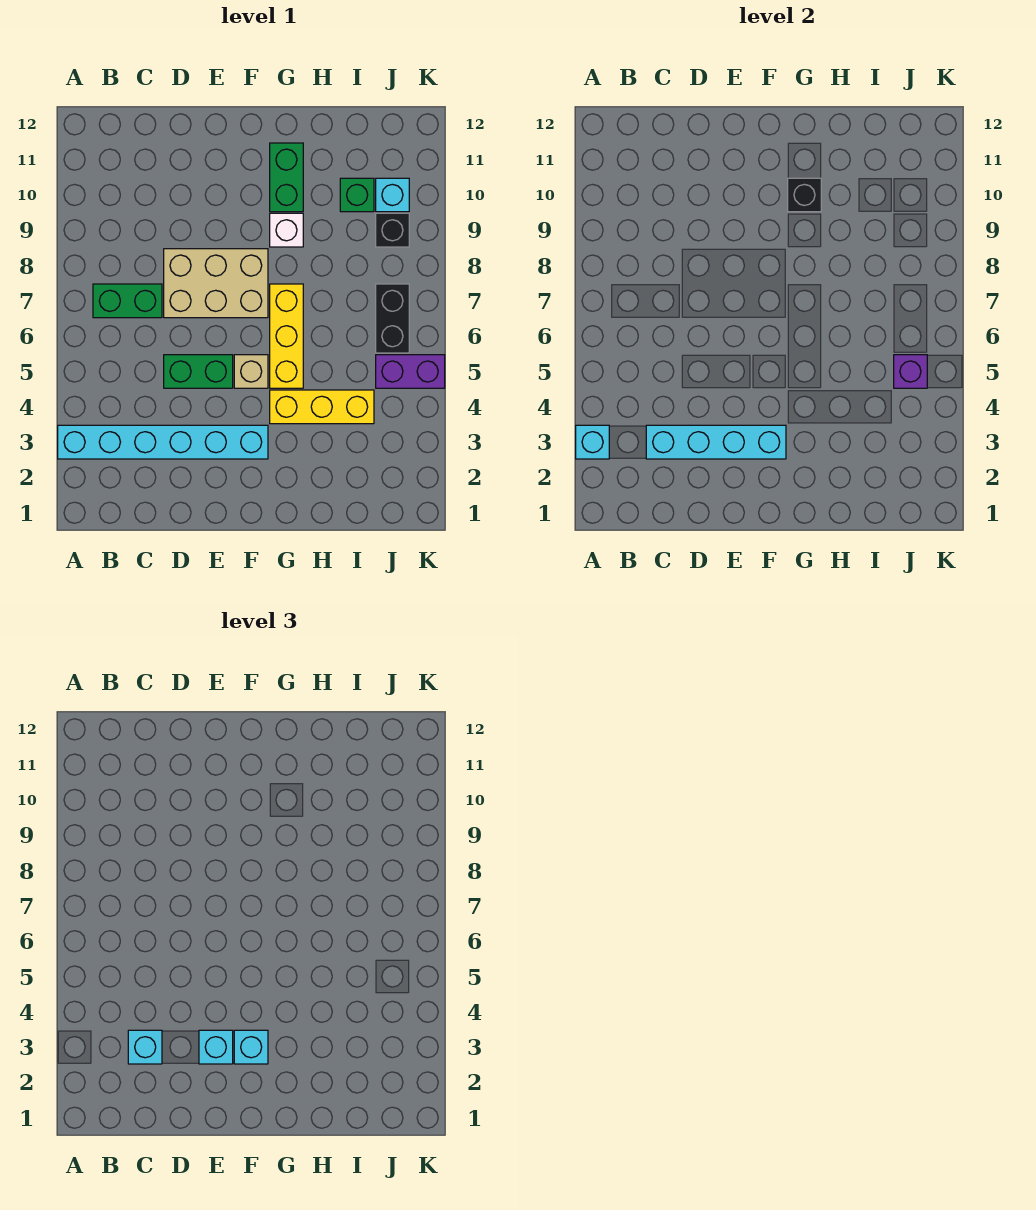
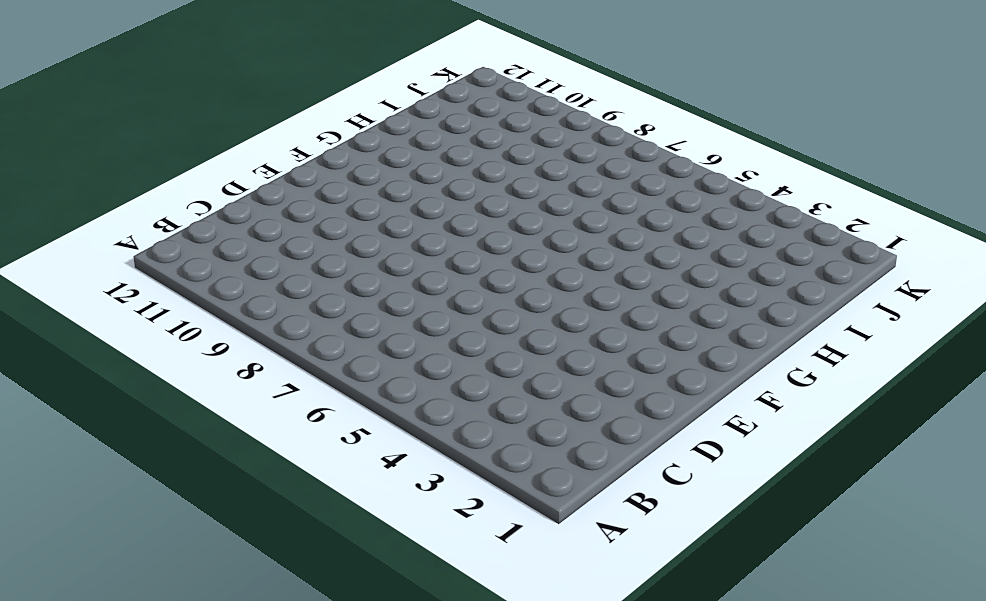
none -> cyan brick A3:F3 level 1
none -> green brick B7:C7 level 1
none -> green brick D5:E5 level 1

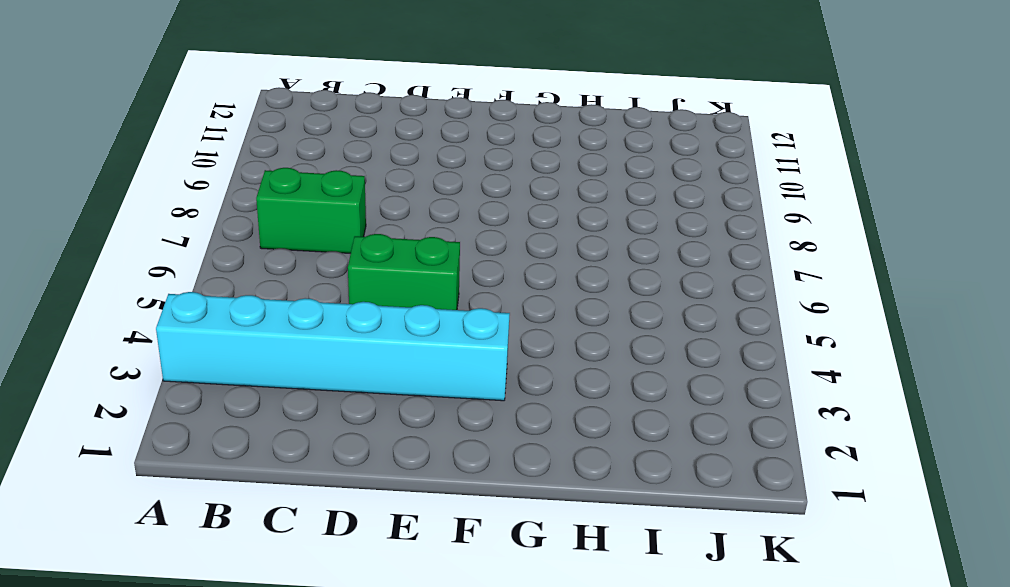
none -> tan brick D7:F8 level 1
none -> tan brick F5 level 1
none -> yellow brick G4:I4 level 1

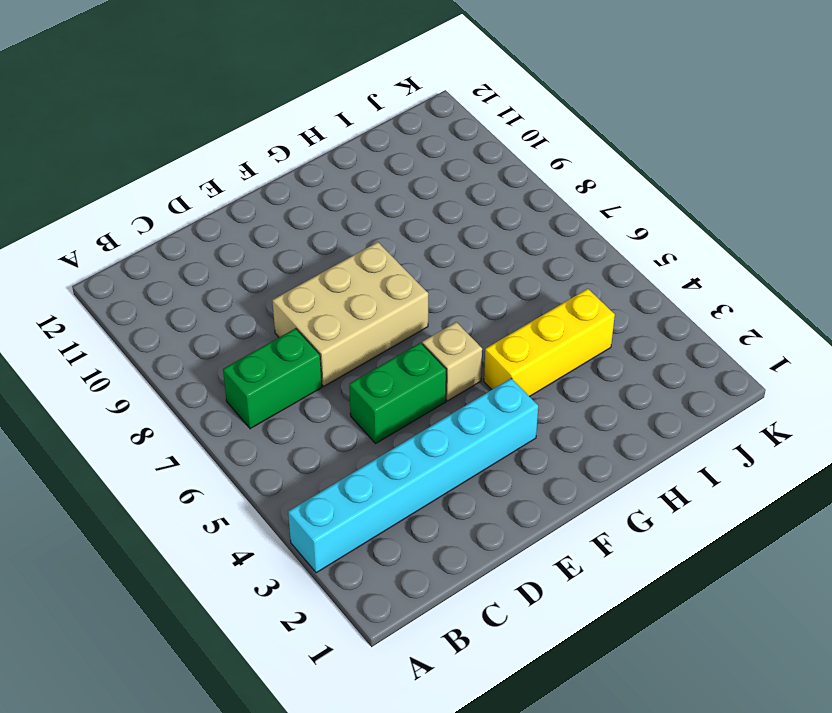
none -> yellow brick G5:G7 level 1
none -> white brick G9 level 1
none -> green brick G10:G11 level 1

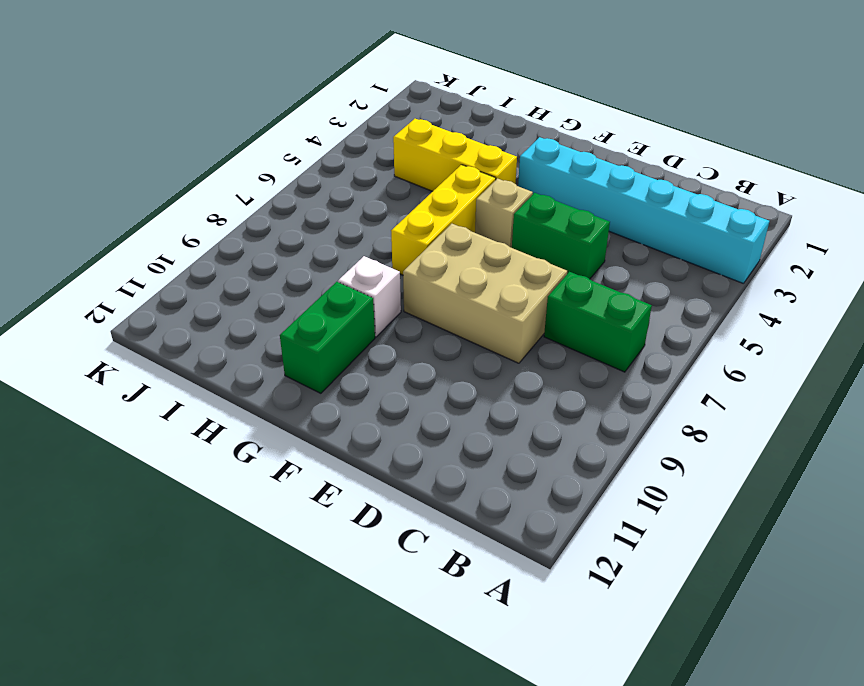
none -> green brick I10 level 1
none -> purple brick J5:K5 level 1
none -> black brick J6:J7 level 1

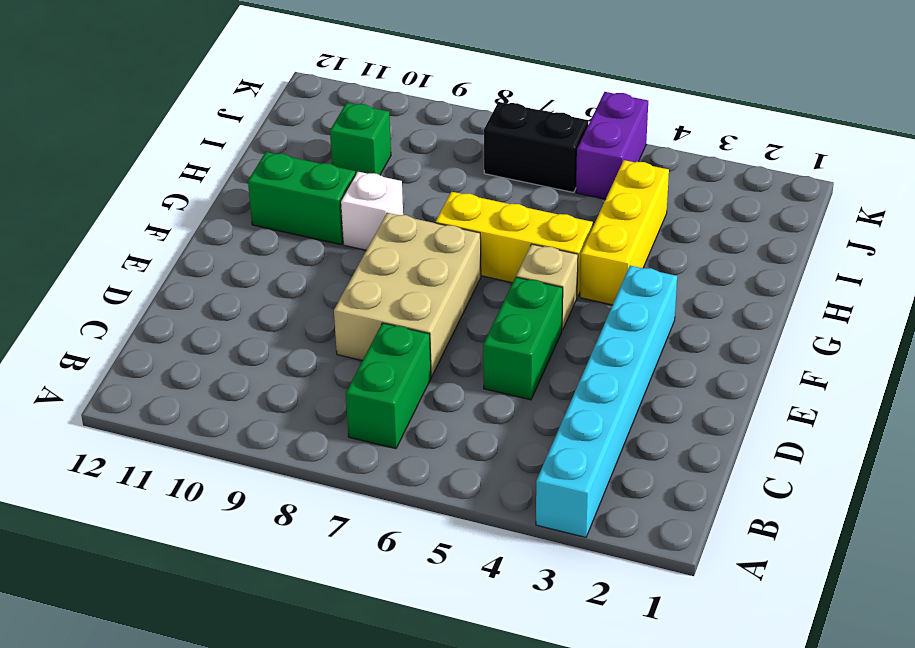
none -> black brick J9 level 1
none -> cyan brick J10 level 1
none -> cyan brick A3 level 2

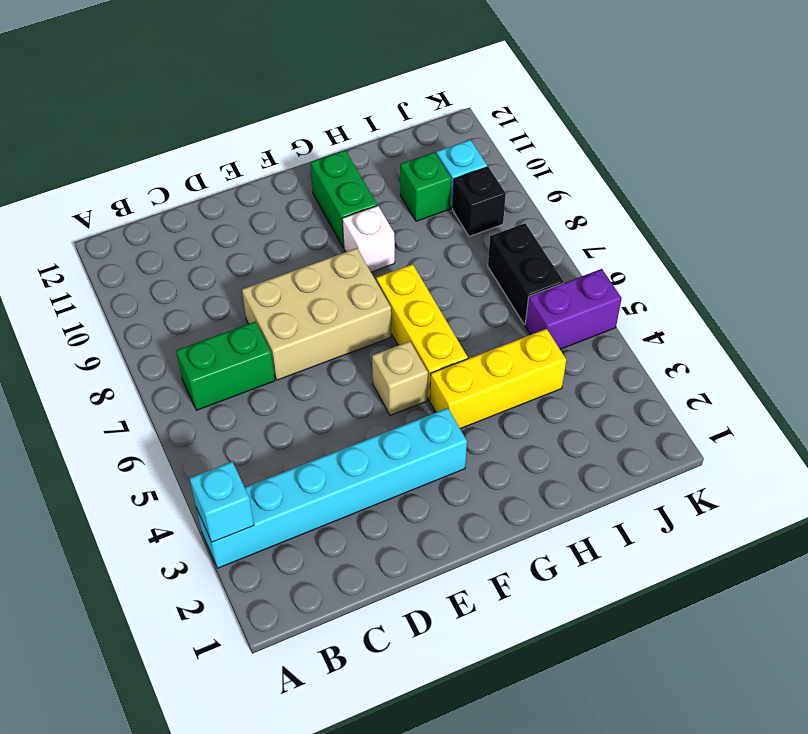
none -> green brick D5:E5 level 1
none -> cyan brick C3:F3 level 2
none -> black brick G10 level 2

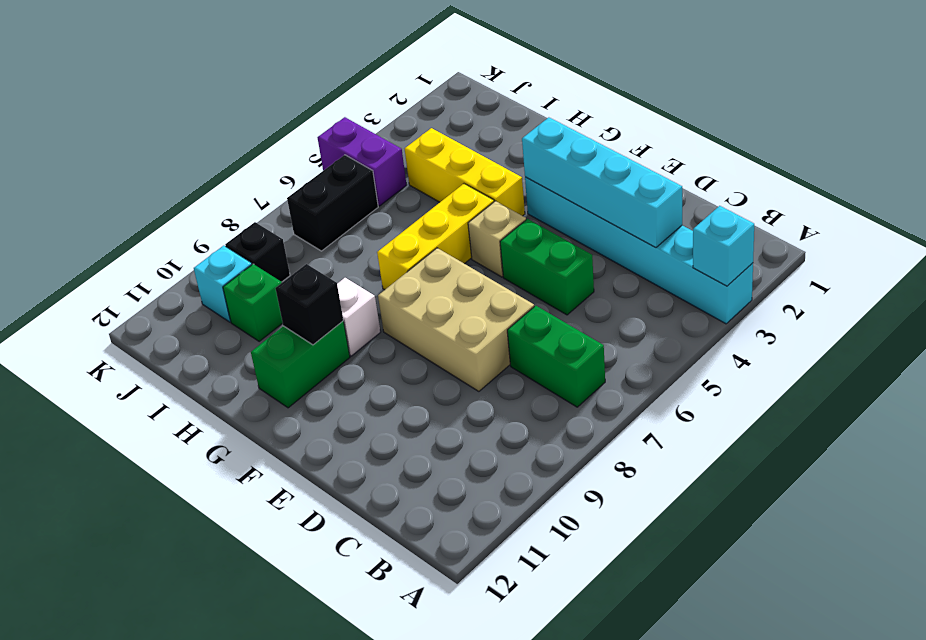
none -> purple brick J5 level 2
none -> cyan brick C3 level 3
none -> cyan brick E3 level 3

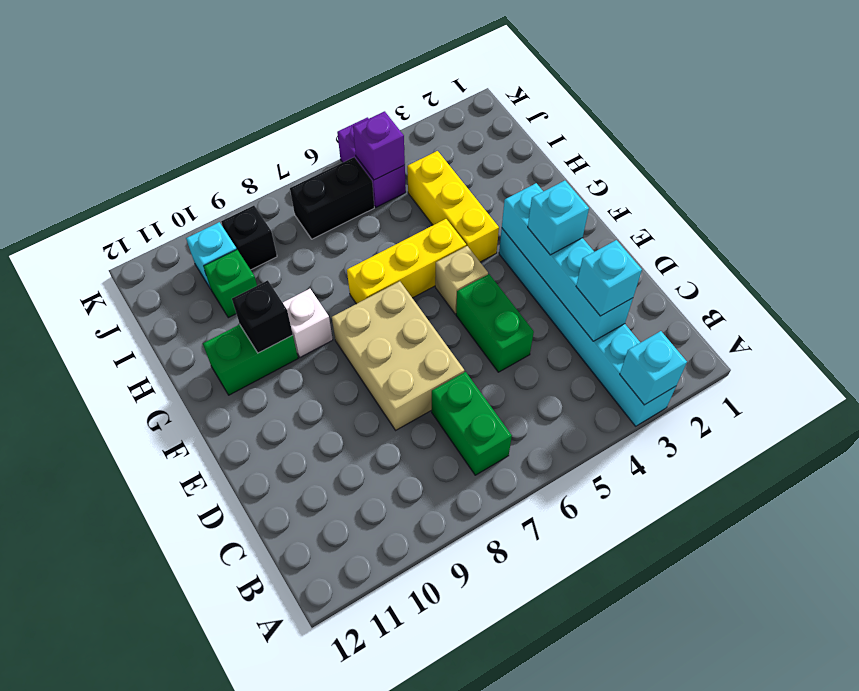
none -> cyan brick F3 level 3

